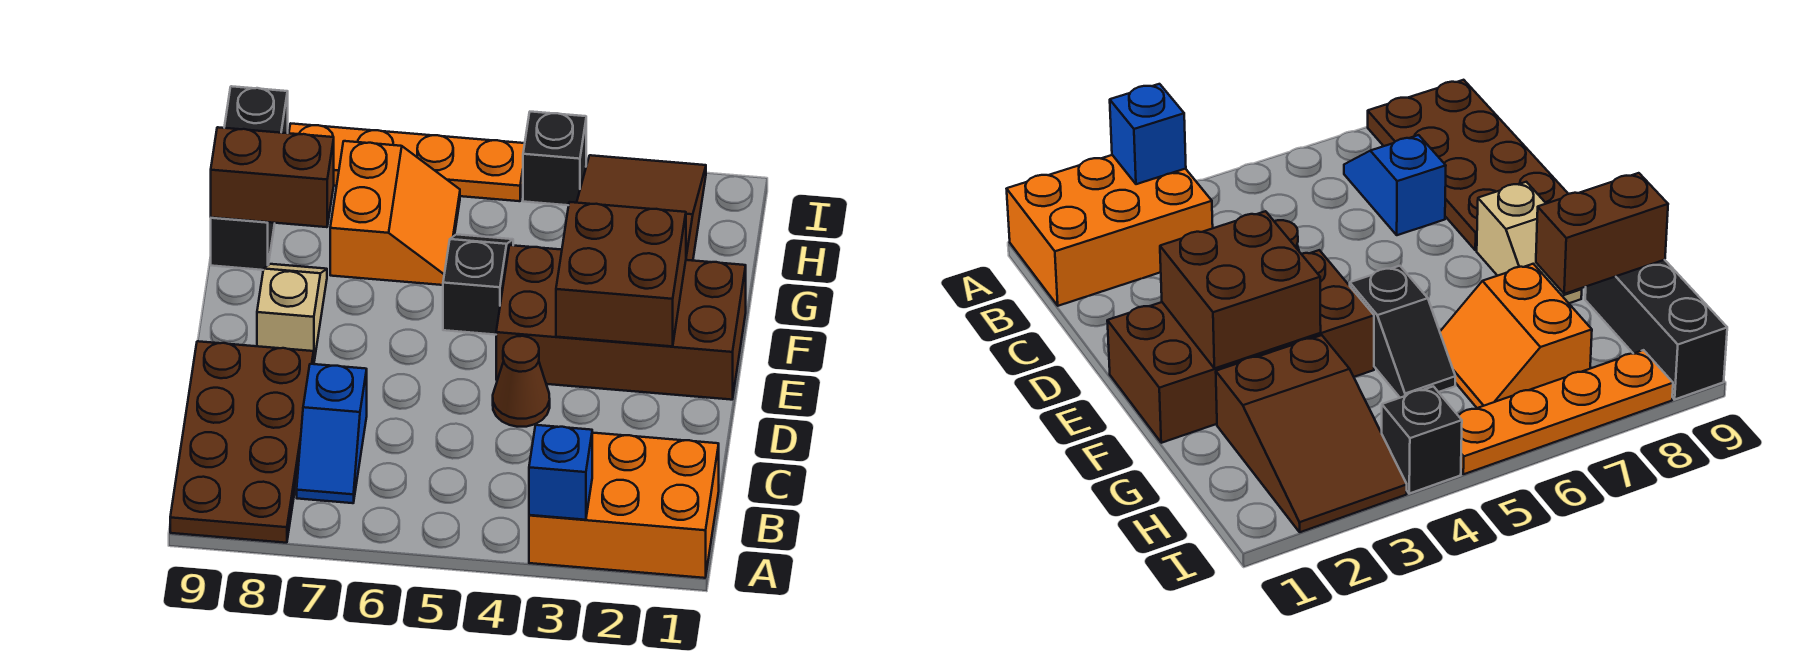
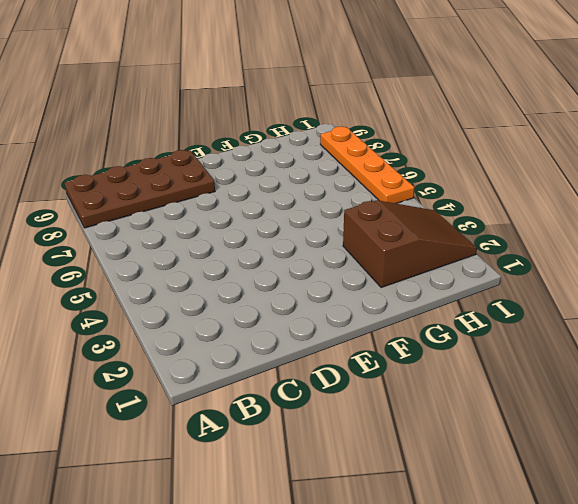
none -> orange brick A1:B3 level 1
none -> blue slope B7:C7 level 1 top C
none -> brown cone D4 level 1

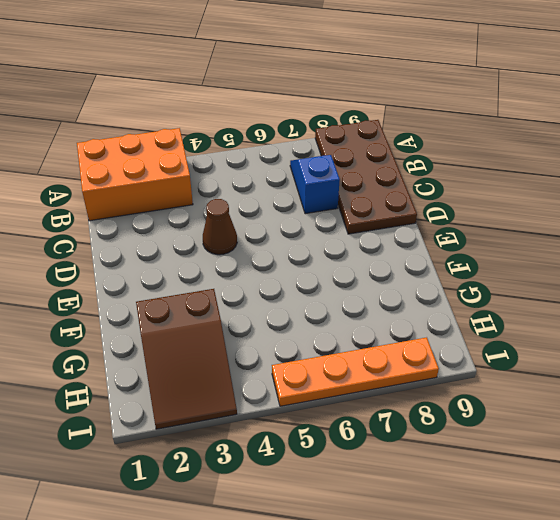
none -> brown brick E1:F4 level 1
none -> tan slope E8:F8 level 1 top E
none -> black slope F5:G5 level 1 top F

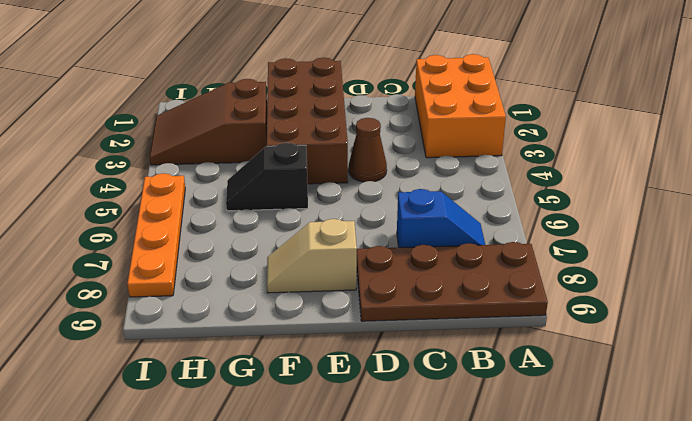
none -> orange slope G6:H7 level 1 top 7
none -> black brick G9:I9 level 1
none -> black brick I4 level 1

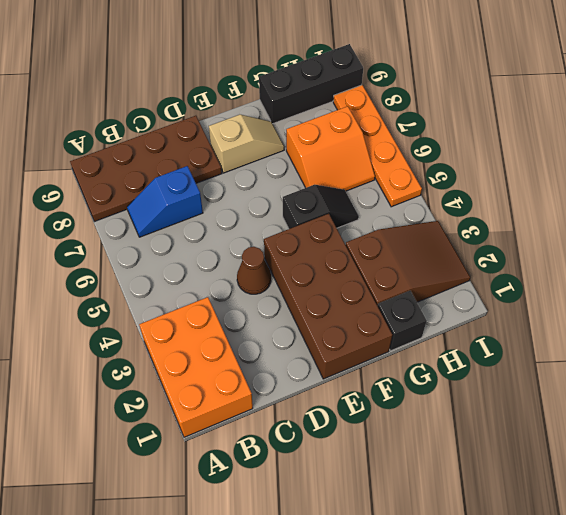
black brick G1 level 1 -> black brick I4 level 1
none -> blue brick A3 level 2
none -> brown brick E2:F3 level 2
none -> brown brick G8:G9 level 2

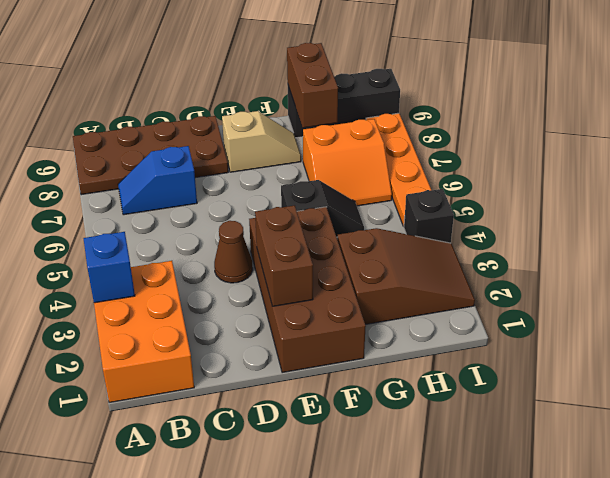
brown brick E2:E3 level 2 -> brown brick E2:F3 level 2

